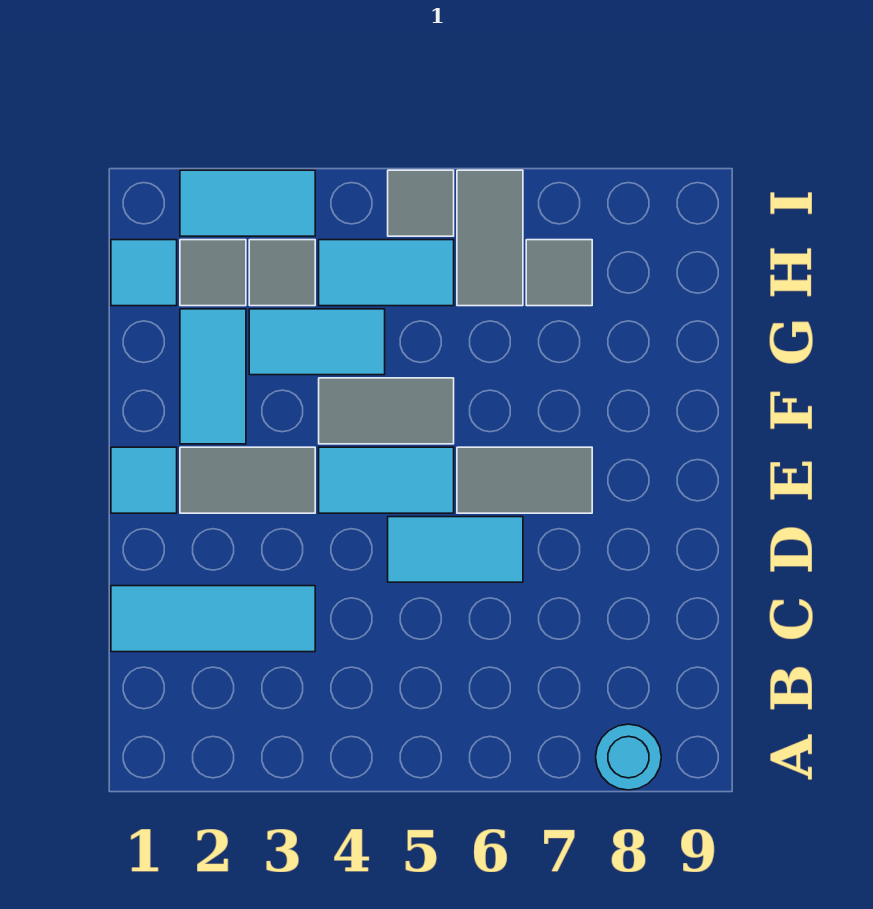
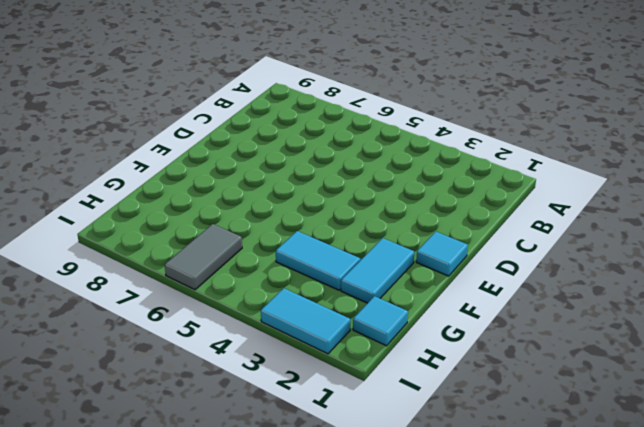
none -> cyan round brick A8 level 1
none -> cyan tile C1:C3 level 1
none -> cyan tile D5:D6 level 1

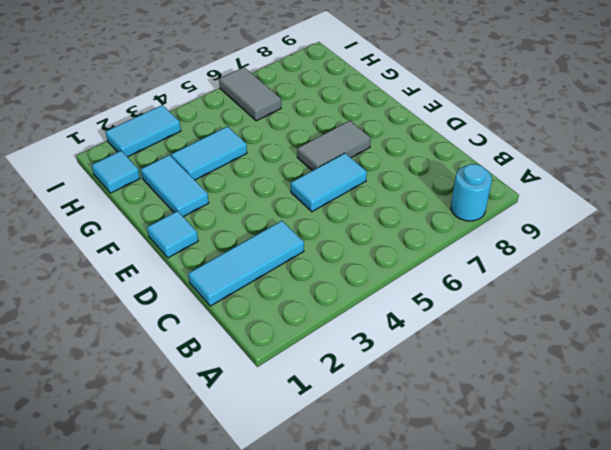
none -> grey tile E2:E3 level 1
none -> cyan tile E4:E5 level 1
none -> grey tile F4:F5 level 1

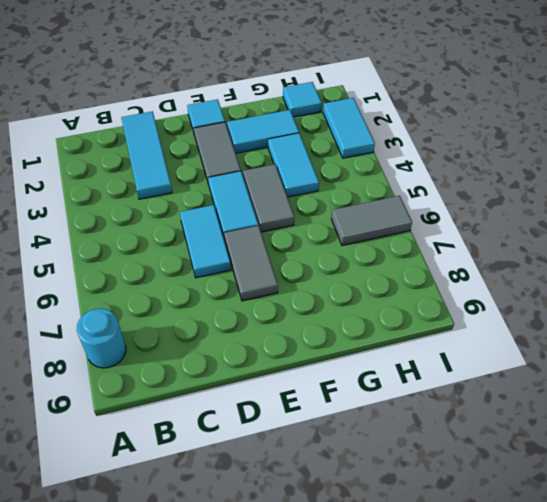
none -> grey tile H2 level 1
none -> grey tile H3 level 1
none -> cyan tile H4:H5 level 1

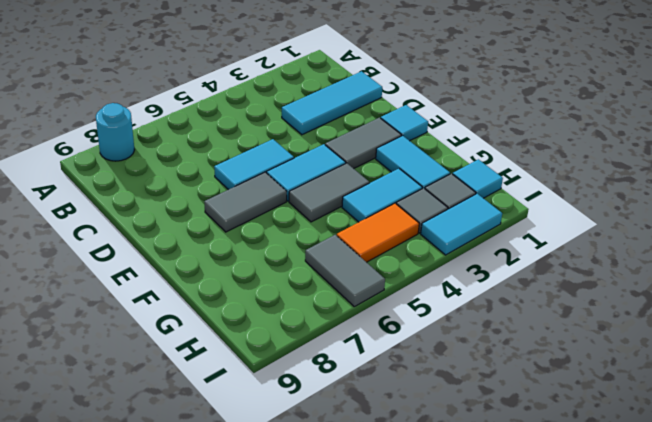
orange tile H4:H5 level 1 -> cyan tile H4:H5 level 1
none -> grey tile H7 level 1
none -> grey tile I5 level 1

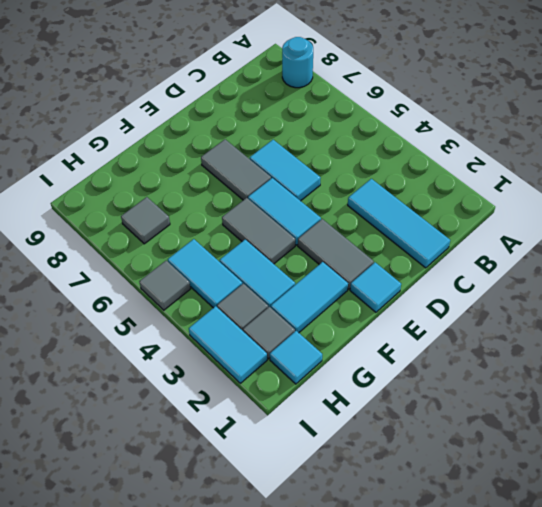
none -> grey tile H6:I6 level 1

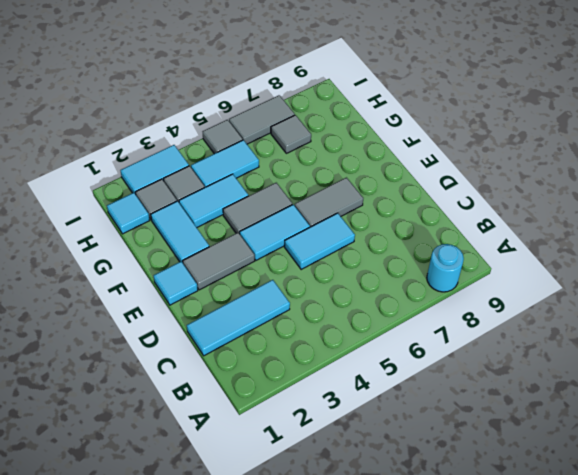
grey tile I6:I7 level 1 -> grey tile H6:I6 level 1

